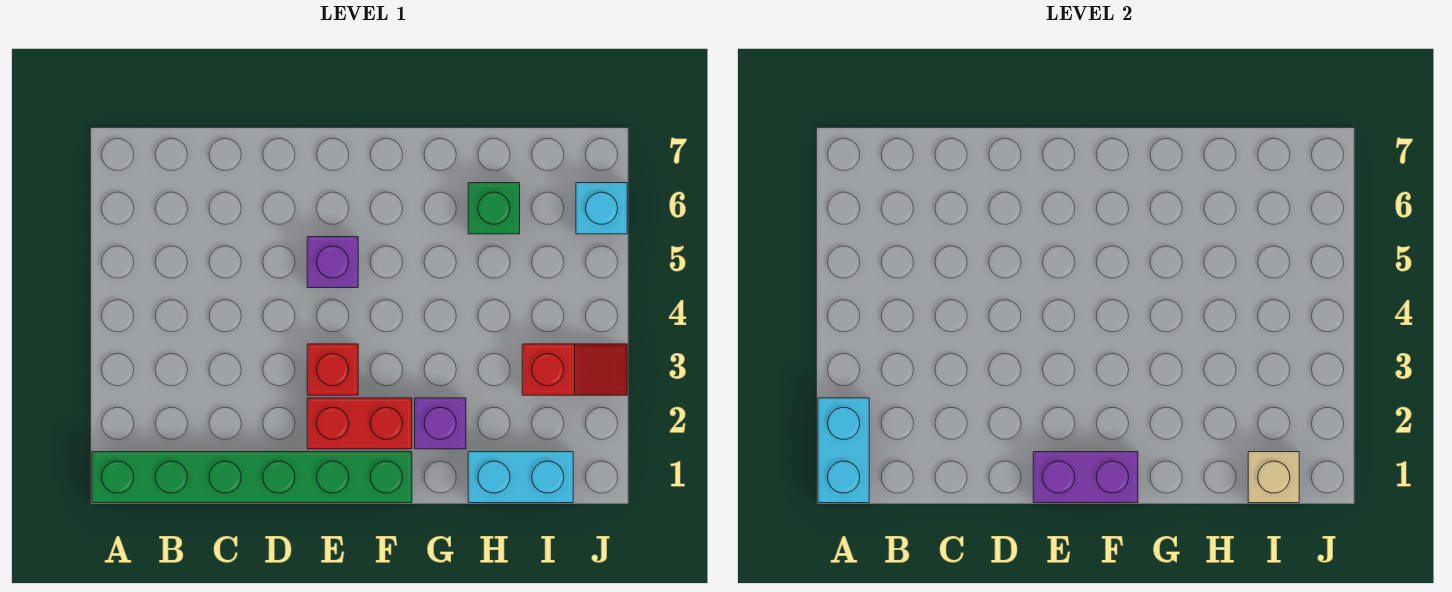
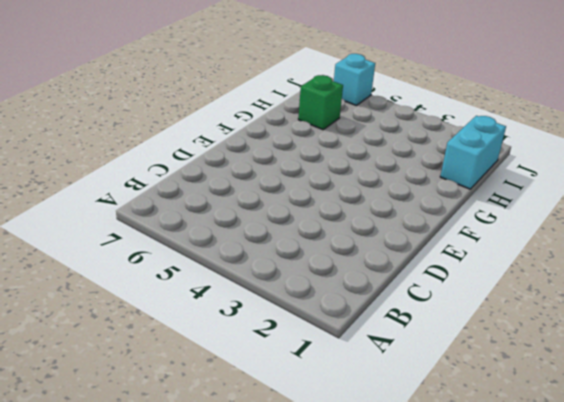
none -> green brick A1:F1 level 1
none -> red brick E2:F2 level 1
none -> red brick E3 level 1

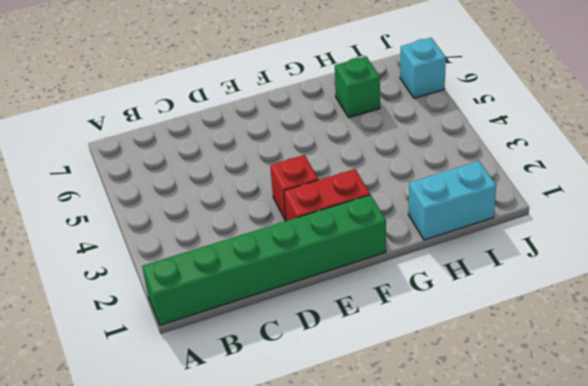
none -> purple brick E5 level 1
none -> purple brick G2 level 1
none -> red slope I3:J3 level 1 top I

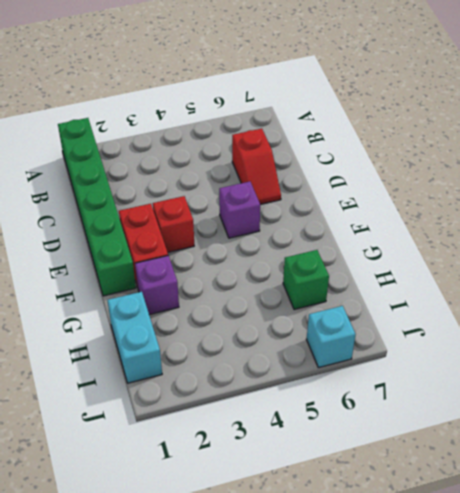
red slope C6:D6 level 1 top C -> red slope I3:J3 level 1 top I
none -> cyan brick A1:A2 level 2
none -> purple brick E1:F1 level 2
none -> tan brick I1 level 2

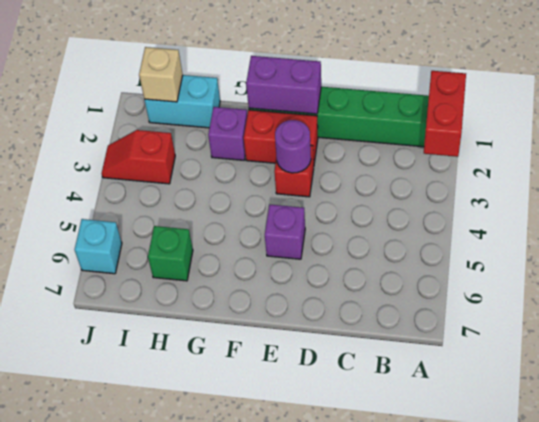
red brick A1:A2 level 2 -> cyan brick A1:A2 level 2
purple round brick E3 level 2 -> none

